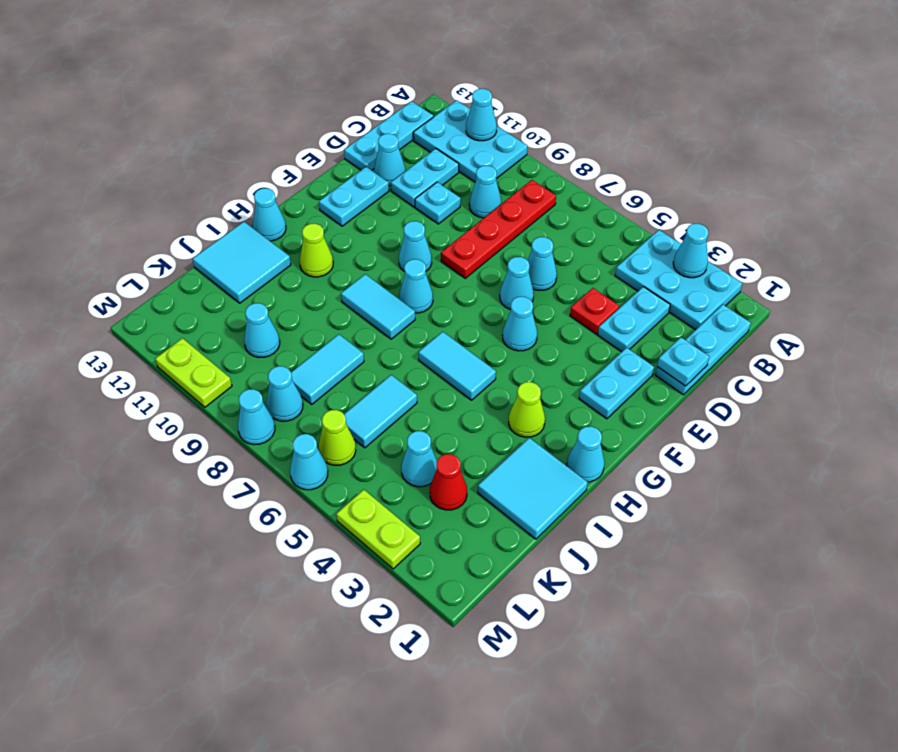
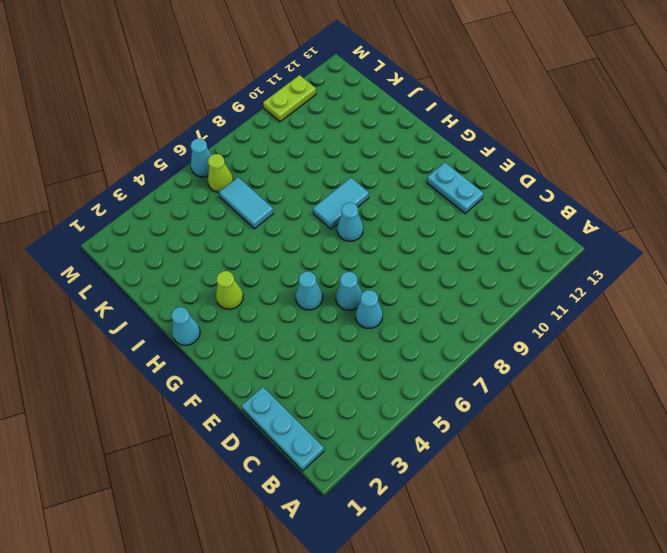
none -> cyan plate A2:B4 level 1
none -> cyan plate A10:B12 level 1
none -> red plate B8:E8 level 1
none -> cyan plate B13:D13 level 1

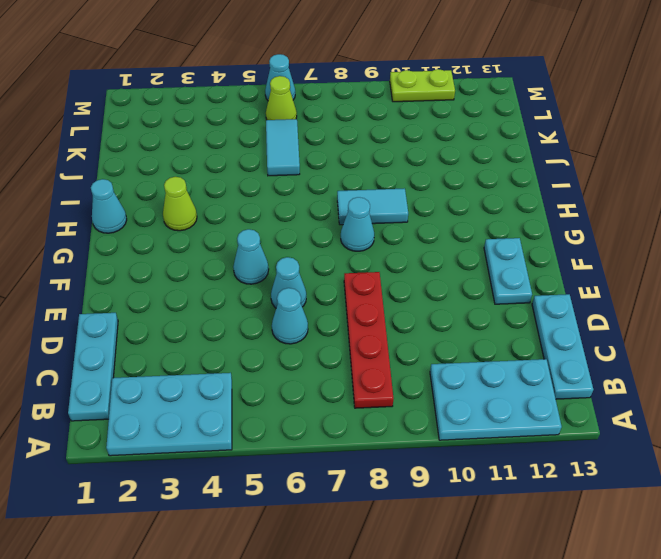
none -> cyan plate C3:D3 level 1
none -> cyan cone C9 level 1
none -> cyan plate C11:D11 level 1
none -> red plate D4 level 1

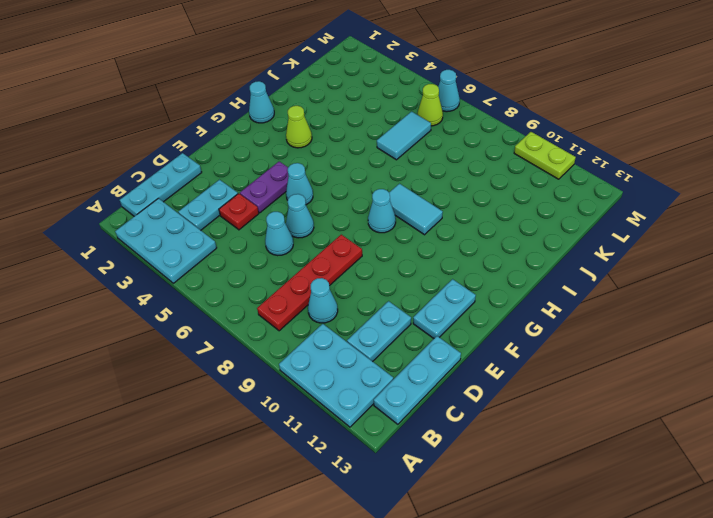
purple plate E4:F4 level 1 -> none
none -> cyan plate D10 level 1
none -> cyan cone D12 level 1
none -> cyan plate E2:F2 level 1
none -> cyan cone F9 level 1

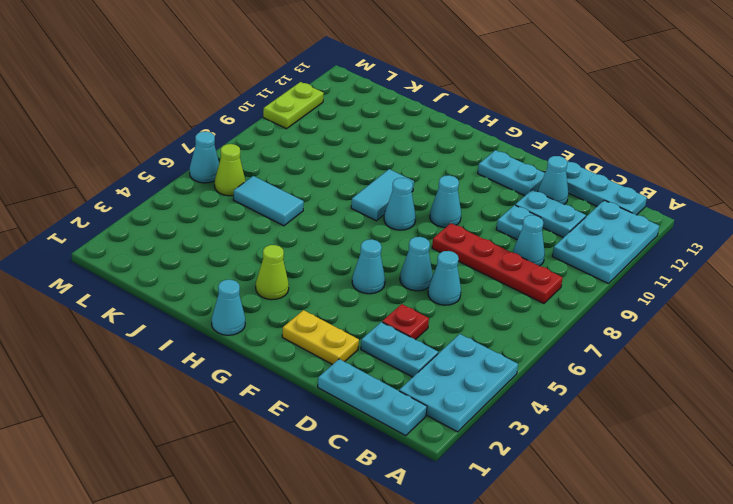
yellow plate E2:F2 level 1 -> cyan plate E2:F2 level 1
none -> cyan tile H5:H6 level 1
none -> lime cone H11 level 1
none -> cyan cone H13 level 1
none -> cyan tile I1:J2 level 1

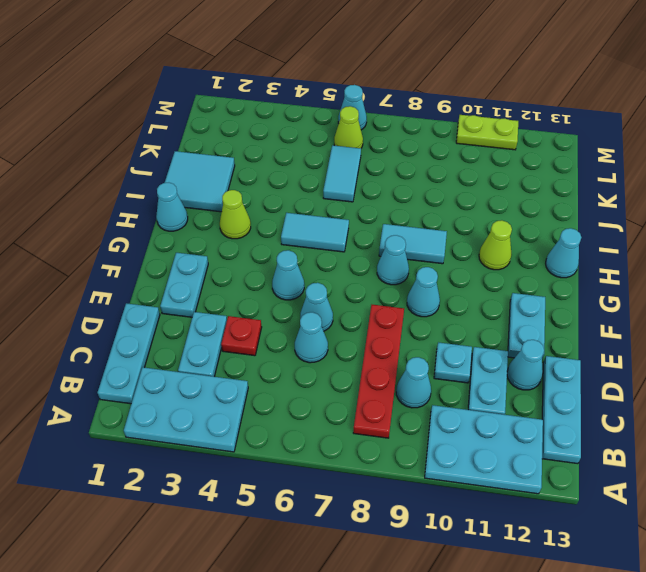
none -> cyan tile I12:J13 level 1
none -> cyan tile J8:K8 level 1
none -> red cone K3 level 1
none -> cyan cone K4 level 1

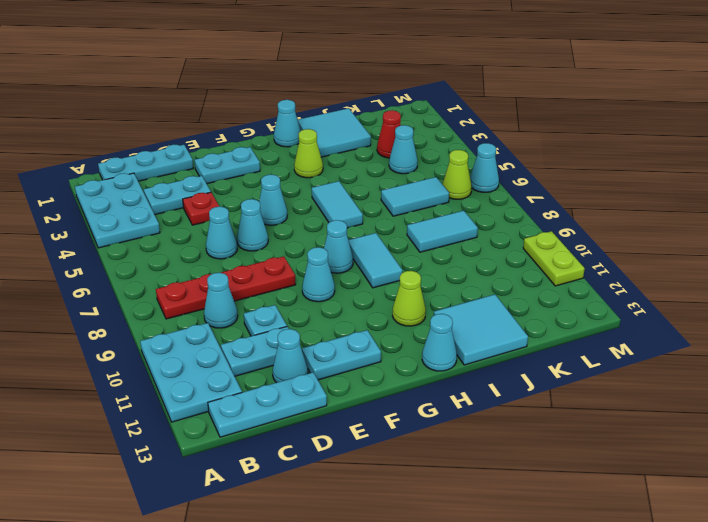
none -> cyan cone K10 level 1
none -> cyan cone L8 level 1
none -> lime plate M3:M4 level 1
none -> cyan cone M8 level 1

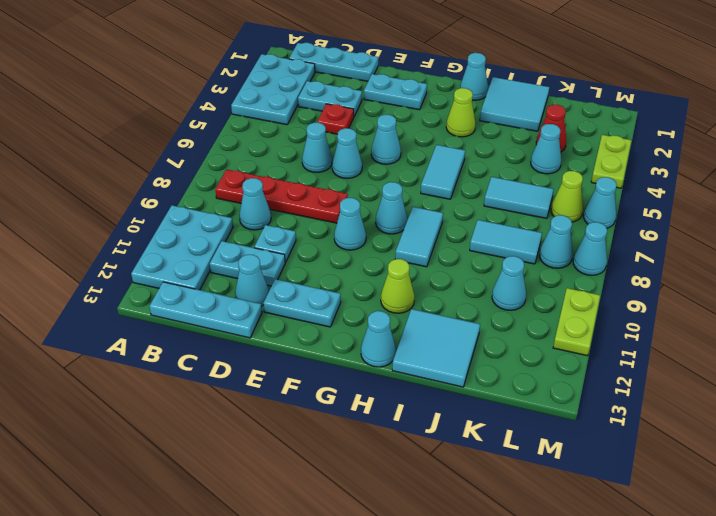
none -> cyan cone A3 level 2
none -> cyan cone A11 level 2
none -> cyan plate D1 level 2

